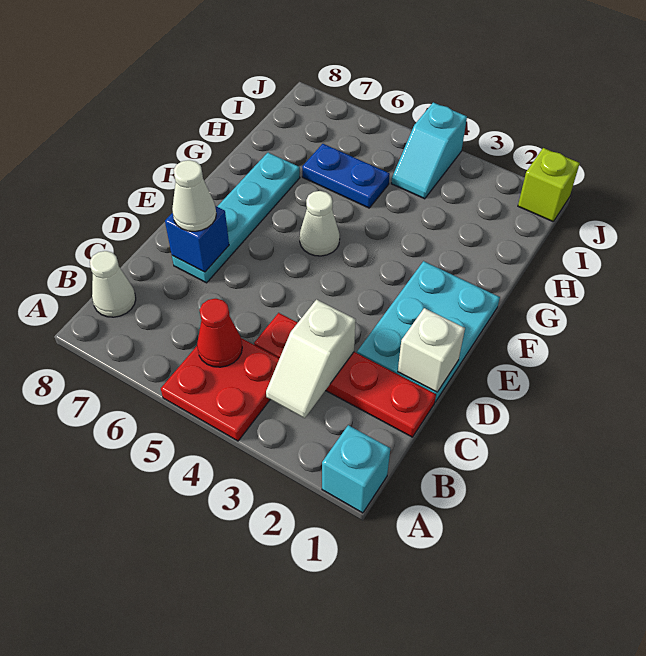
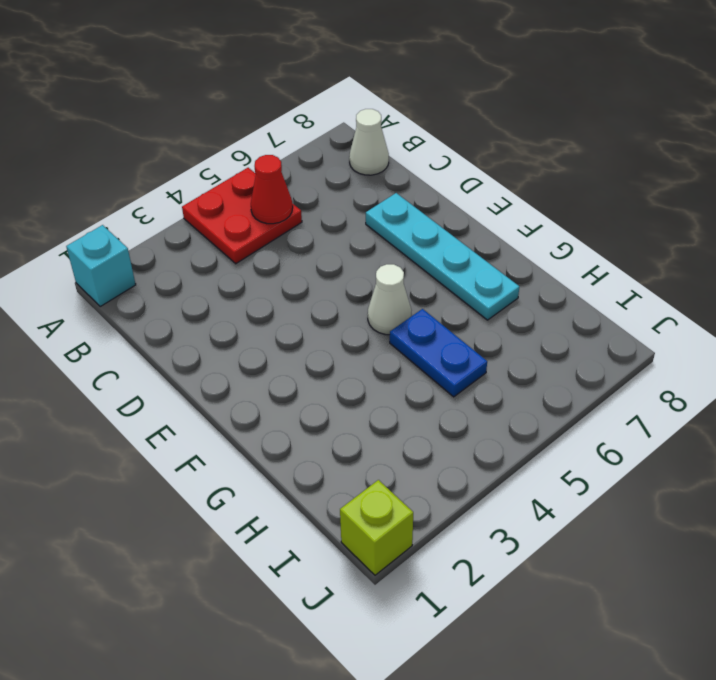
blue plate G5:H5 level 1 -> blue plate H5:H6 level 1
none -> red plate C1:C4 level 1
none -> cyan plate D1:F2 level 1
none -> cyan slope I4:J4 level 1 top J

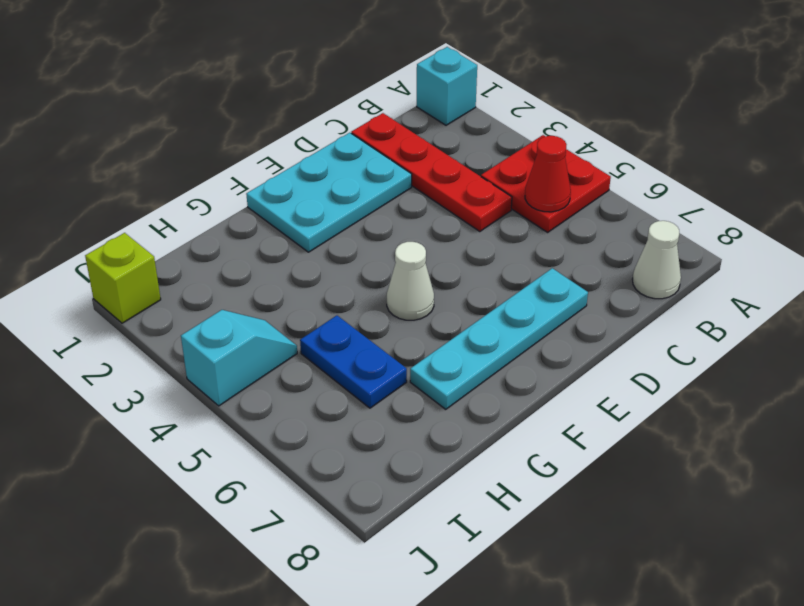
none -> white slope B3:C3 level 2 top C
none -> white brick D1 level 2
none -> blue brick D7 level 2

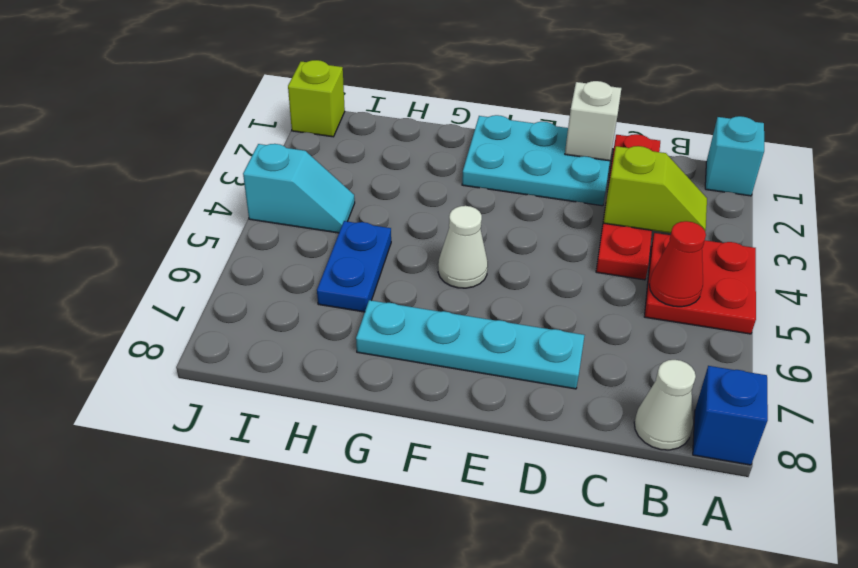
blue brick A8 level 1 -> blue brick D7 level 2
lime slope B3:C3 level 2 top C -> white slope B3:C3 level 2 top C
none -> white cone D7 level 3

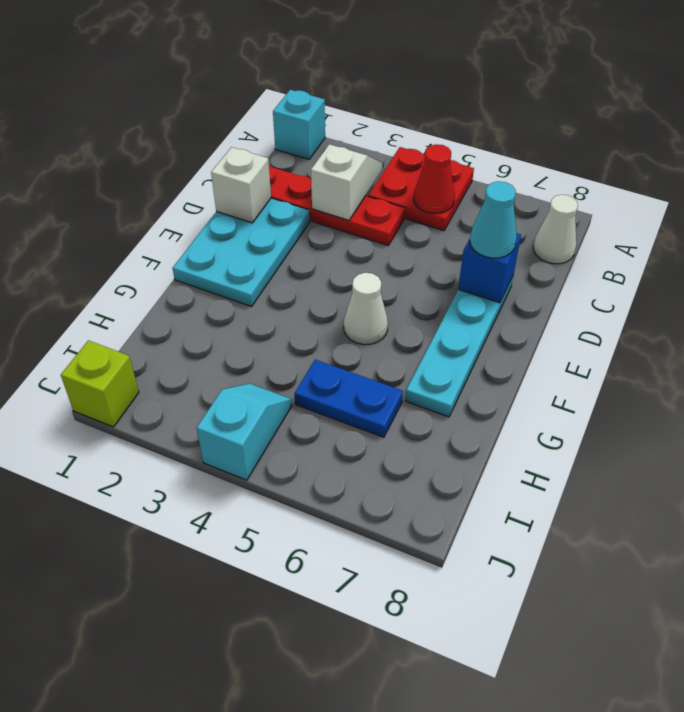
cyan cone D7 level 3 -> white cone D7 level 3

